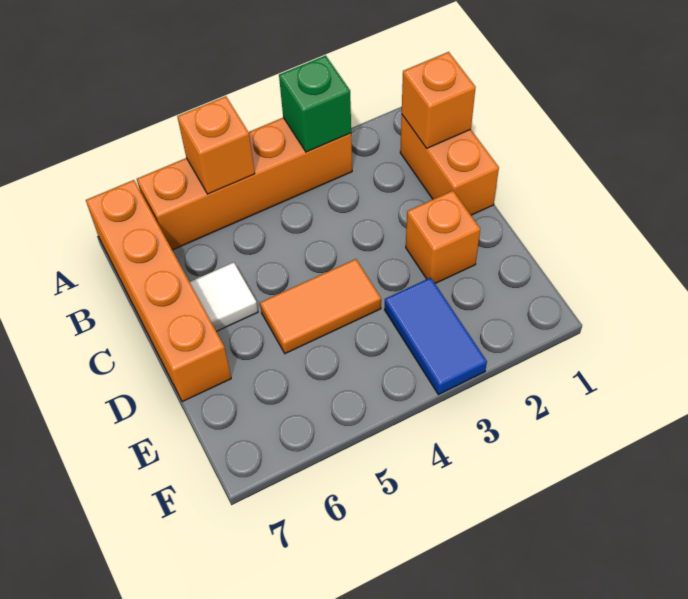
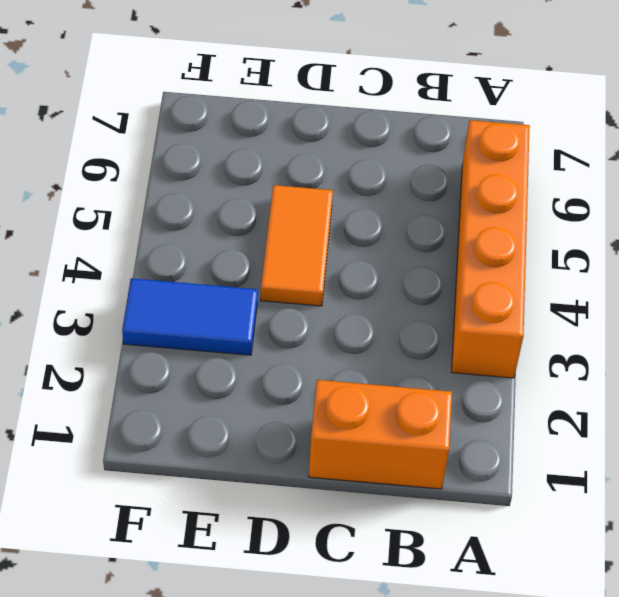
none -> orange brick A7:D7 level 1
none -> white tile C6 level 1

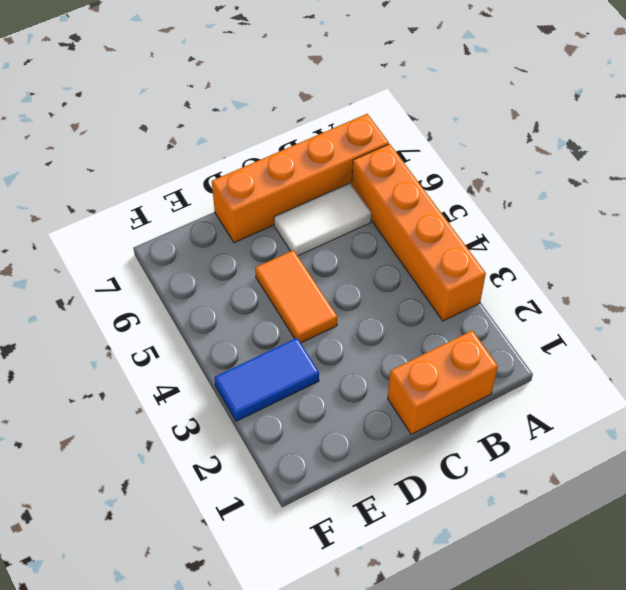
white tile B6:C6 level 1 -> white tile C6 level 1
none -> orange brick D2 level 1
none -> green brick A3 level 2

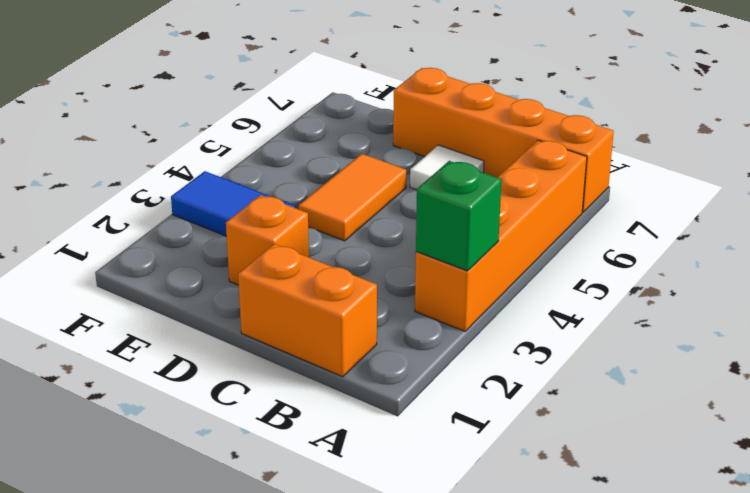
none -> orange brick A5 level 2
none -> orange brick B1 level 2

